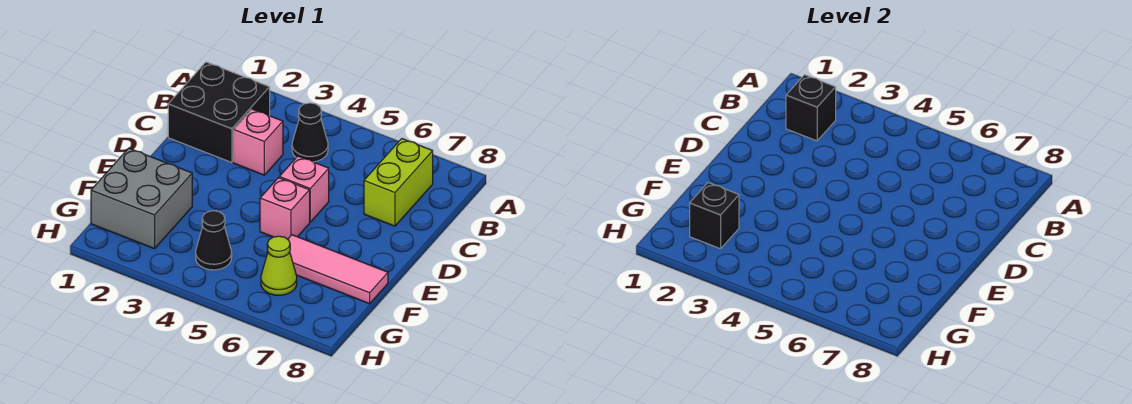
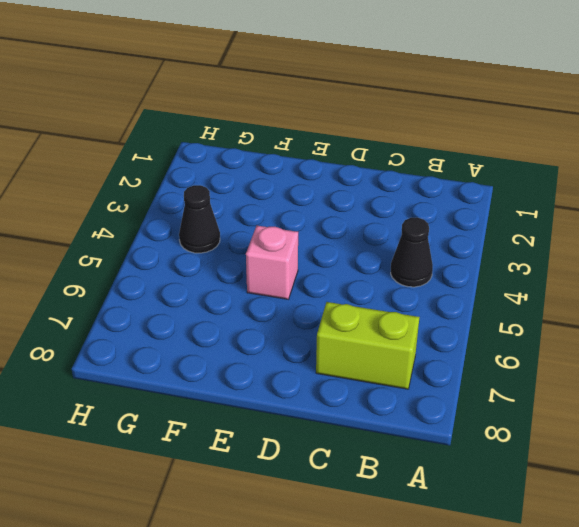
none -> black brick B1:C2 level 1
none -> pink brick C3 level 1
none -> pink brick D5 level 1

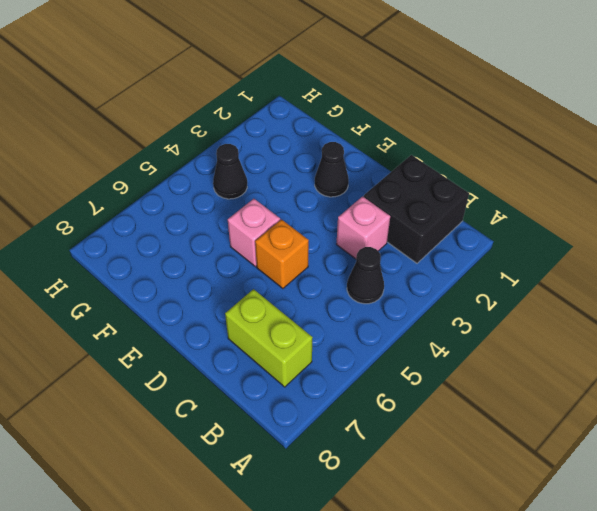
orange brick D5 level 1 -> pink brick D5 level 1
black cone E2 level 1 -> none
none -> grey brick F1:G2 level 1
none -> pink tile F6:F8 level 1
none -> lime cone G6 level 1

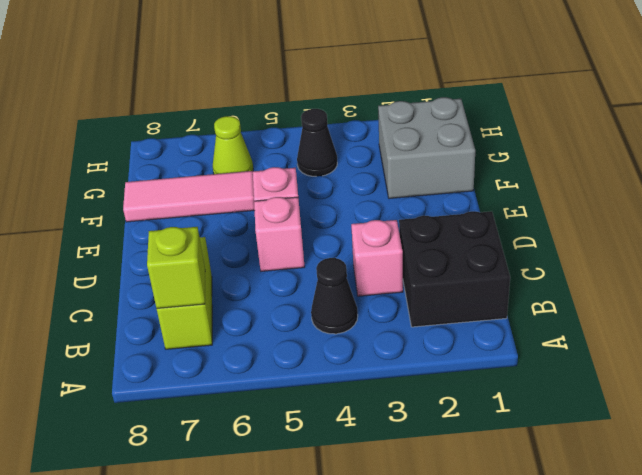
lime brick B7 level 2 -> none
none -> black brick B2 level 2
none -> black brick G2 level 2

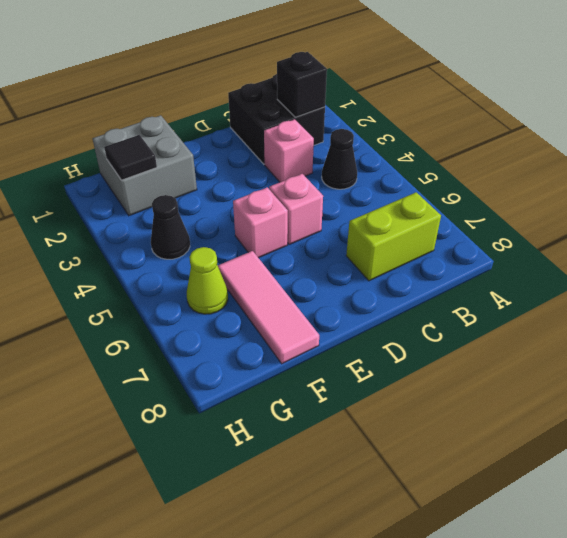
black tile G2 level 2 -> black brick G2 level 2

